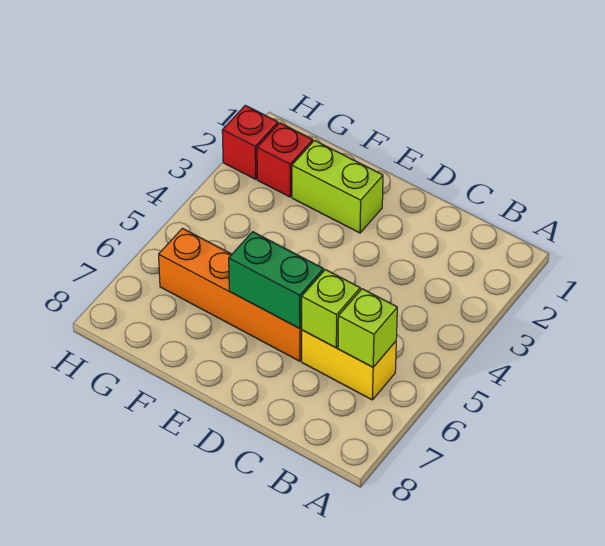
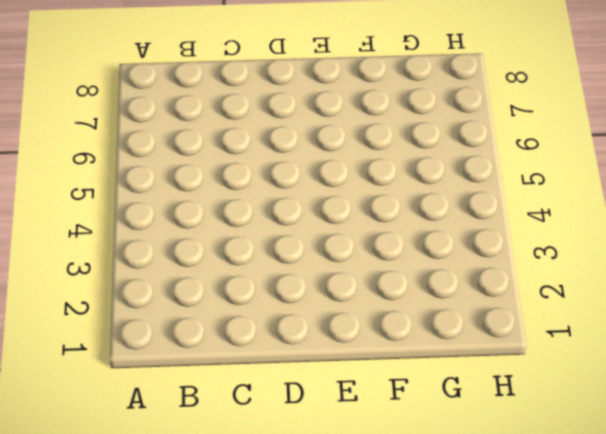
none -> yellow brick B6:C6 level 1
none -> orange brick D6:G6 level 1

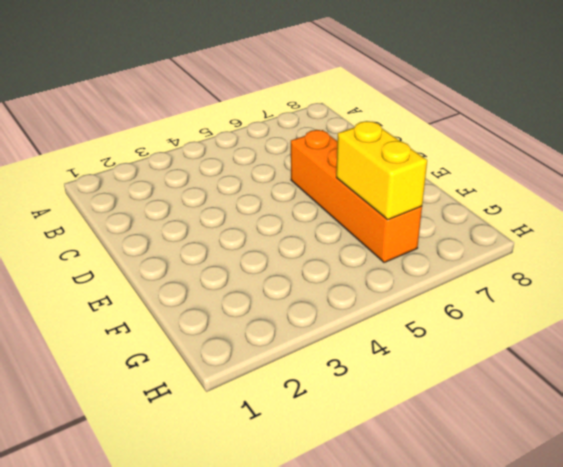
yellow brick F6:G6 level 2 -> yellow brick B6:C6 level 1
none -> lime brick E2:F2 level 1
none -> red brick G2 level 1

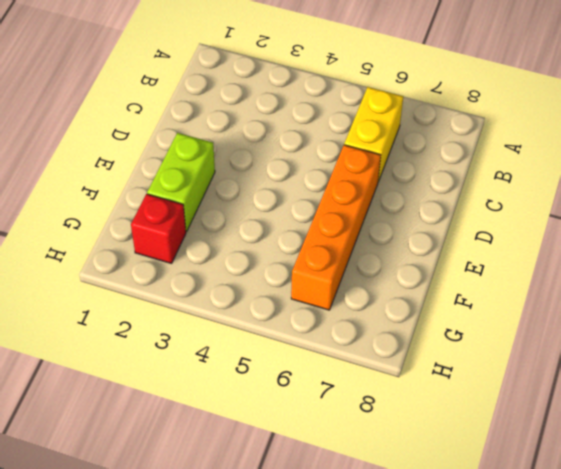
none -> red brick H2 level 1
none -> lime brick B6 level 2

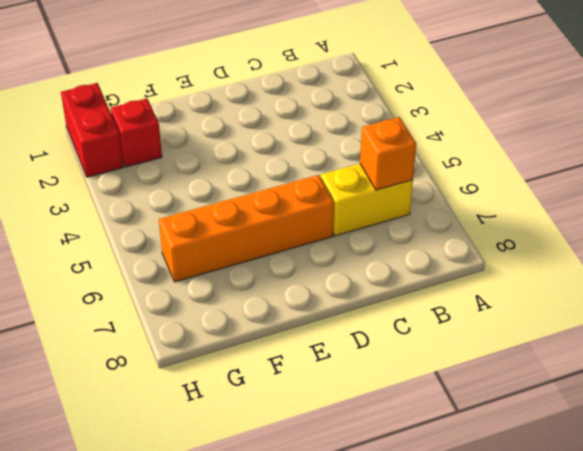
orange brick B6 level 2 -> lime brick B6 level 2
red brick H1:H2 level 1 -> red brick H2 level 1
none -> lime brick E2:F2 level 1
none -> lime brick C6 level 2

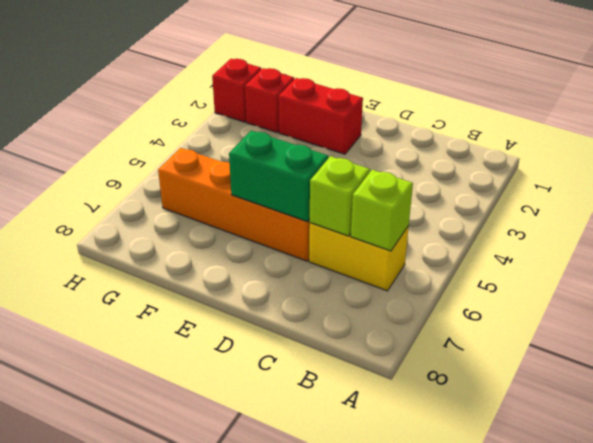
red brick E2:F2 level 1 -> lime brick E2:F2 level 1

